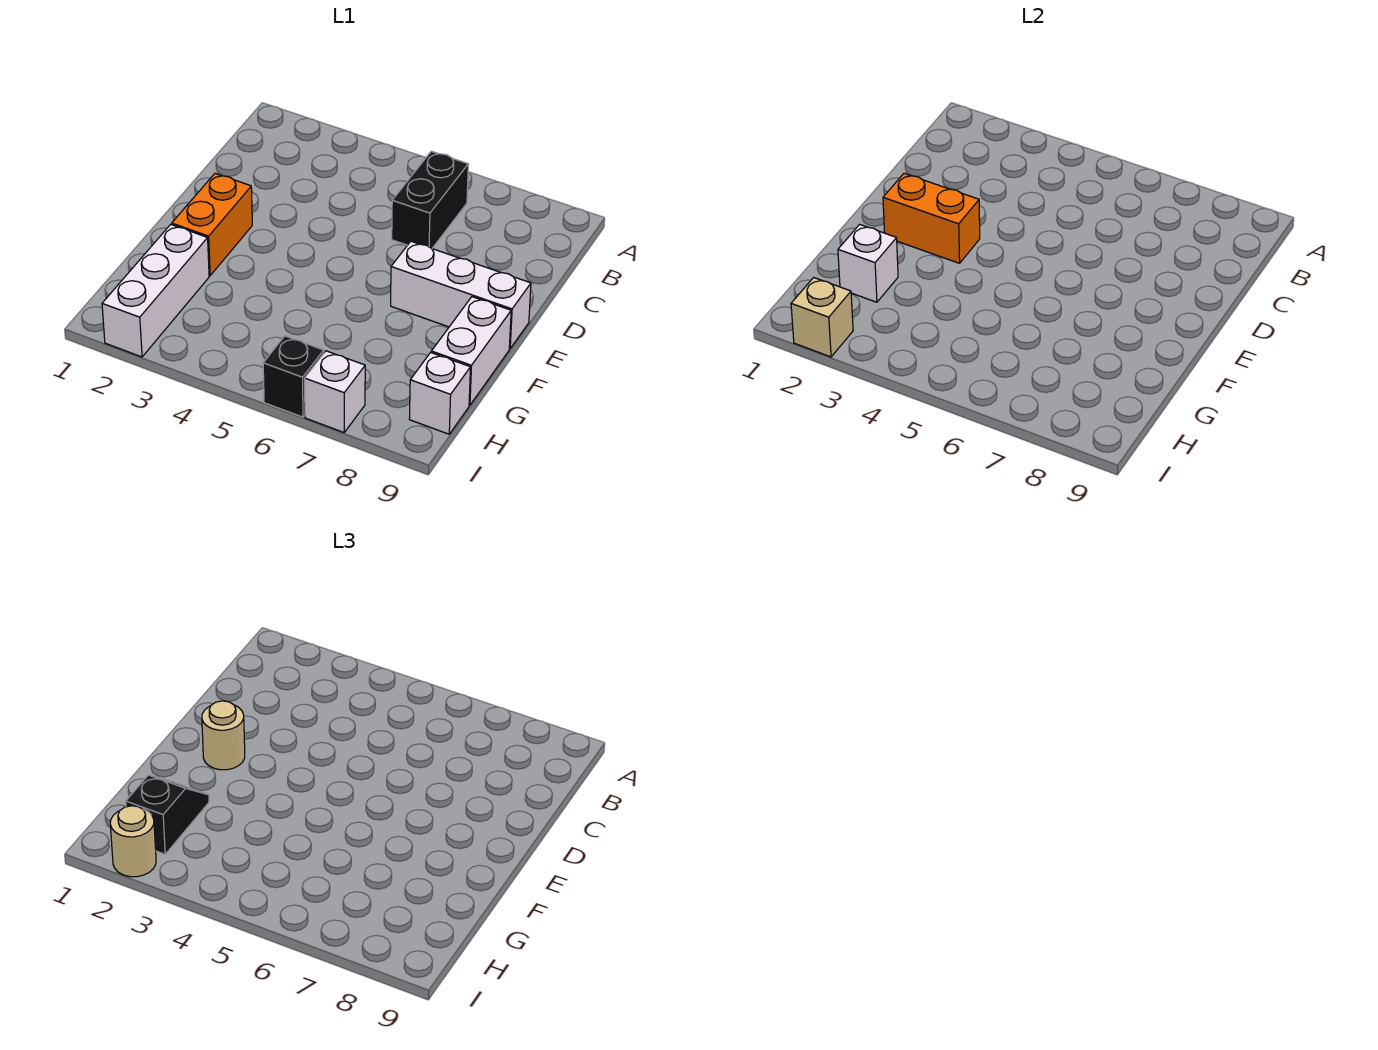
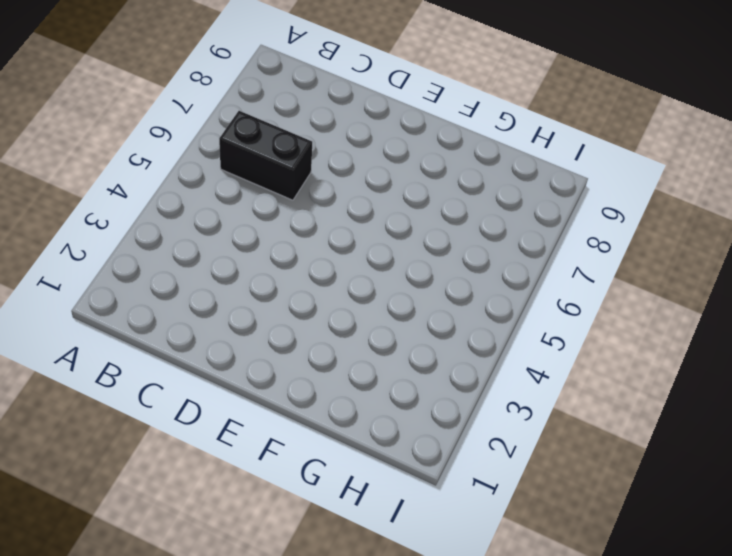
none -> orange brick E2:F2 level 1
none -> white brick E7:E9 level 1
none -> white brick F9:G9 level 1

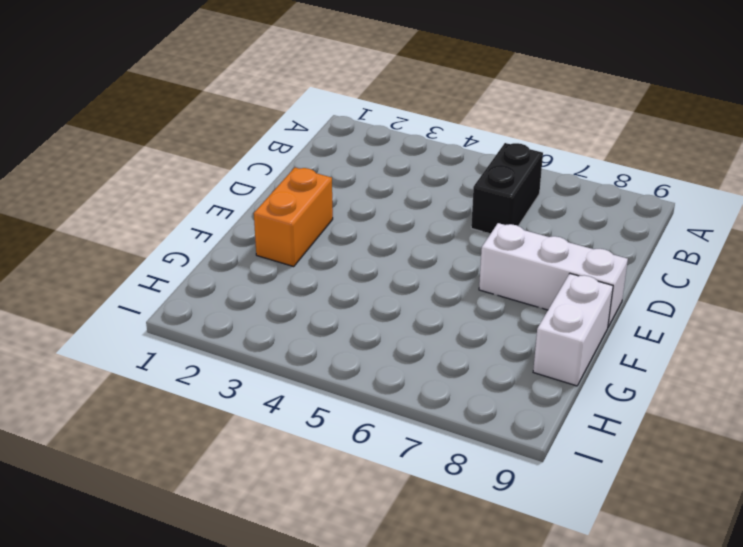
none -> white brick G2:I2 level 1
none -> white brick H9 level 1
none -> black brick I6 level 1

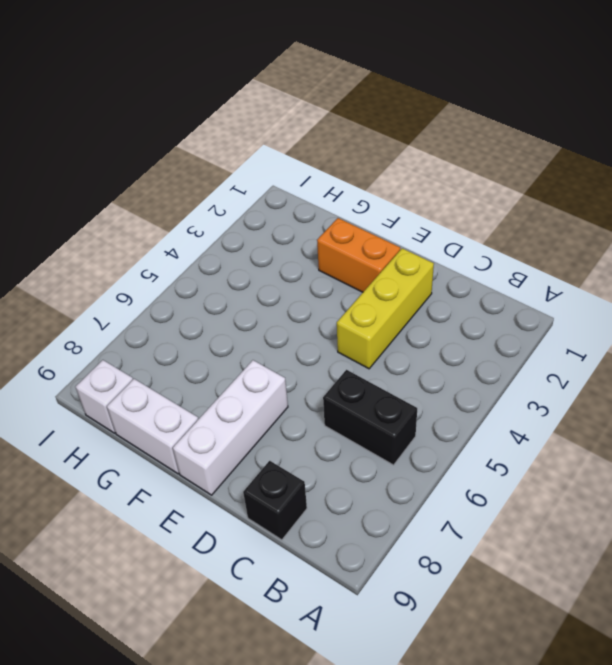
black brick C9 level 1 -> black brick I6 level 1
yellow brick D2:D4 level 1 -> none
none -> white brick G2:I2 level 1
none -> white brick I7 level 1
none -> orange brick E2:E3 level 2

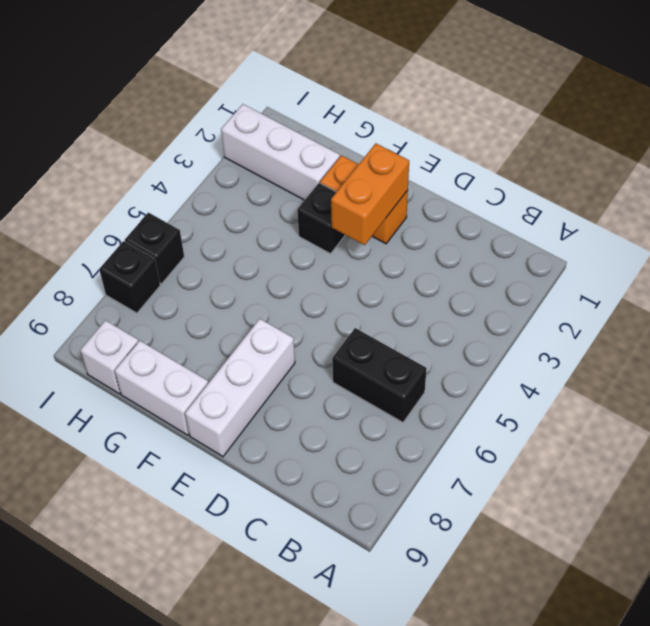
black brick F3 level 1 -> none
black brick I7 level 1 -> white brick I7 level 1
none -> white brick G2 level 2
none -> tan brick I2 level 2
none -> tan round brick E2 level 3

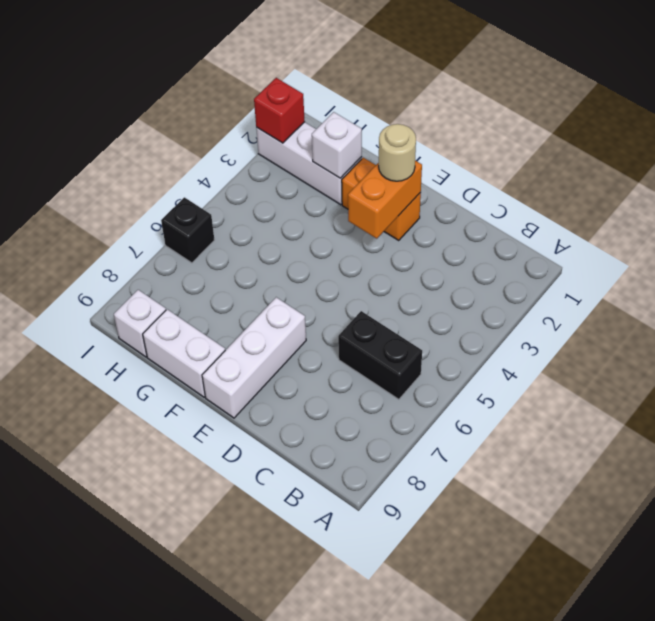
red brick I2 level 2 -> tan brick I2 level 2
none -> white brick I7 level 1
none -> black slope G2:H2 level 3 top H
none -> tan round brick I2 level 3

